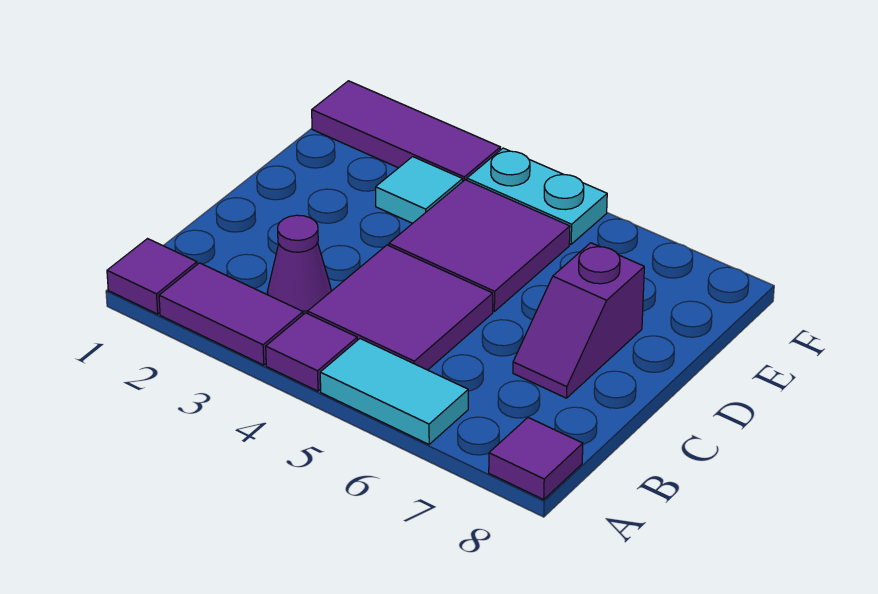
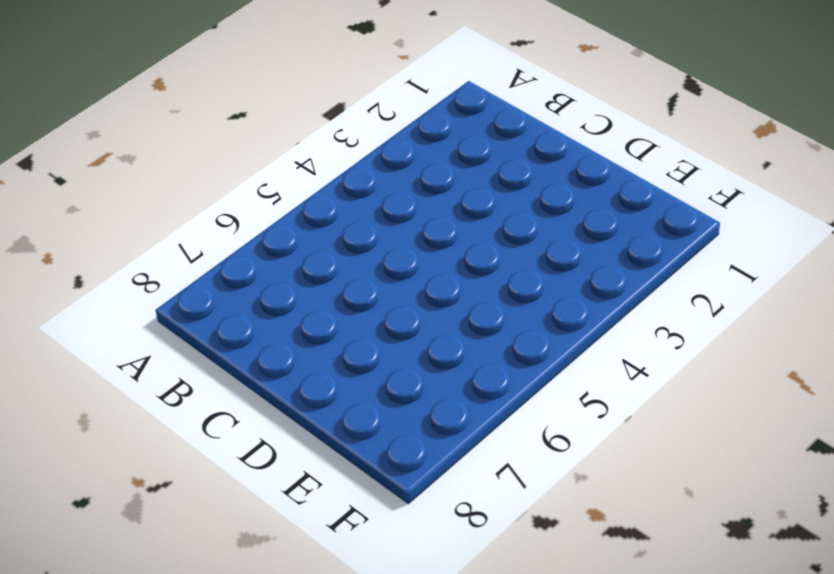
none -> purple tile A1 level 1
none -> purple tile A2:A3 level 1
none -> purple tile A4 level 1

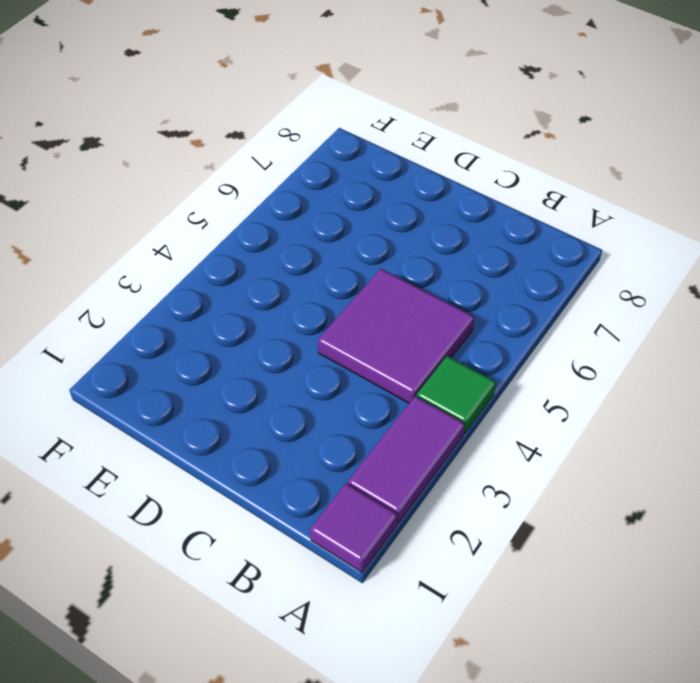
green tile A4 level 1 -> purple tile A4 level 1
none -> cyan tile A5:A6 level 1
none -> purple tile A8 level 1
none -> purple cone B3 level 1

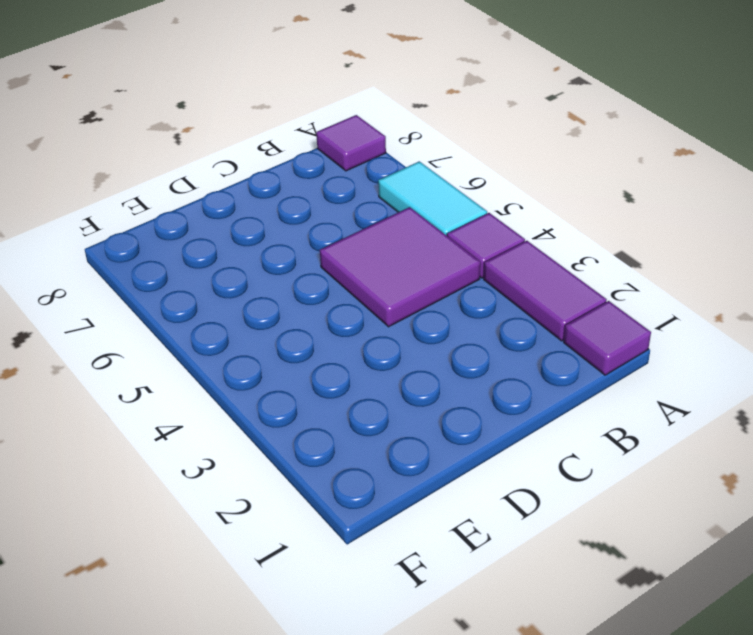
none -> purple cone B3 level 1
none -> purple slope C7:D7 level 1 top D
none -> purple tile D4:E5 level 1

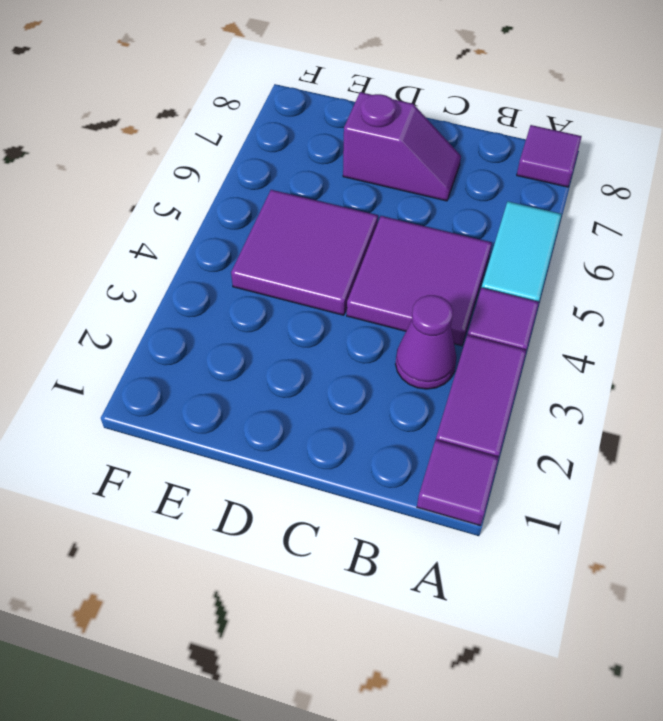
none -> cyan tile E3 level 1
none -> purple tile F1:F3 level 1
none -> cyan plate F4:F5 level 1

